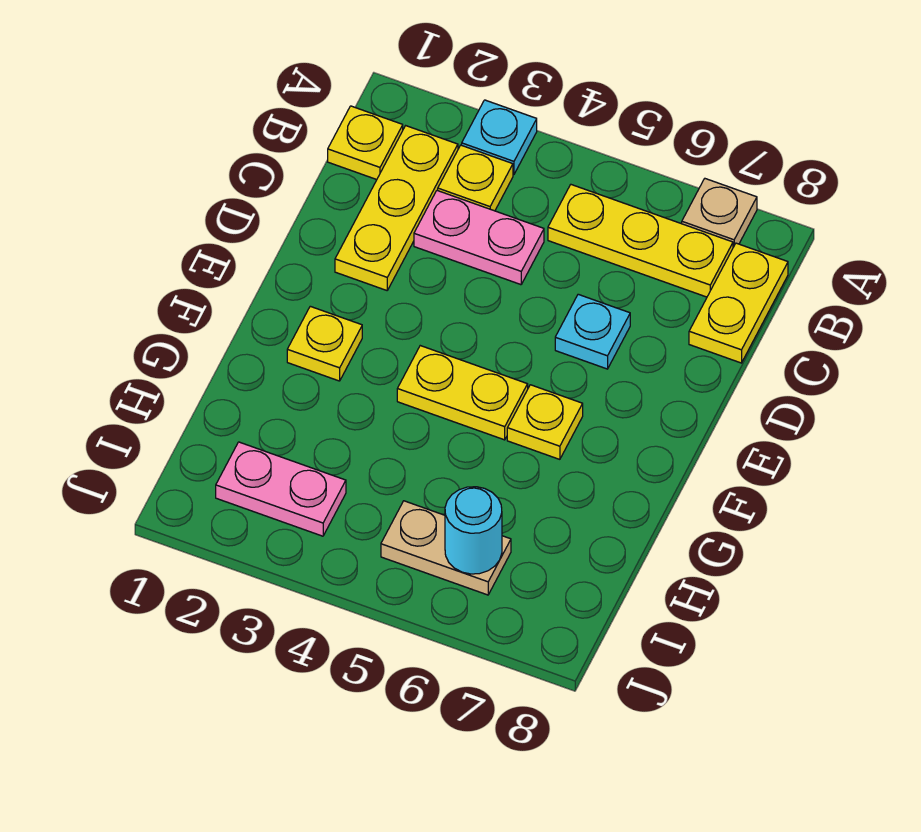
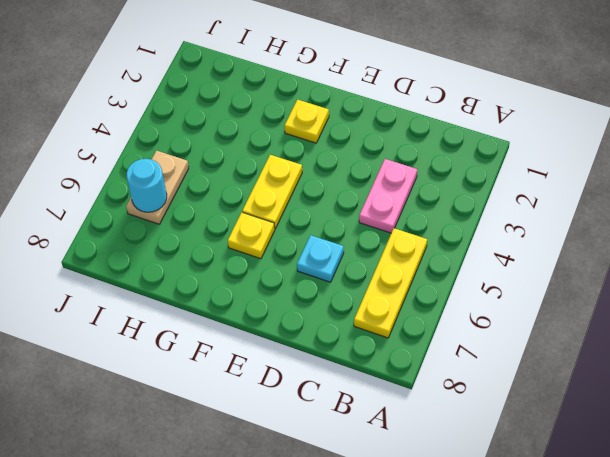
none -> cyan plate A3 level 1
none -> tan plate A7 level 1
none -> yellow plate B1 level 1

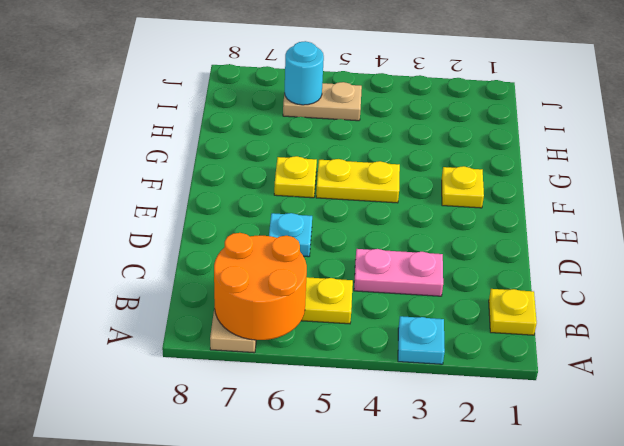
orange round brick A6:B7 level 2 -> none
none -> yellow plate B2:D2 level 1
none -> yellow plate B3 level 1
none -> yellow plate B8:C8 level 1

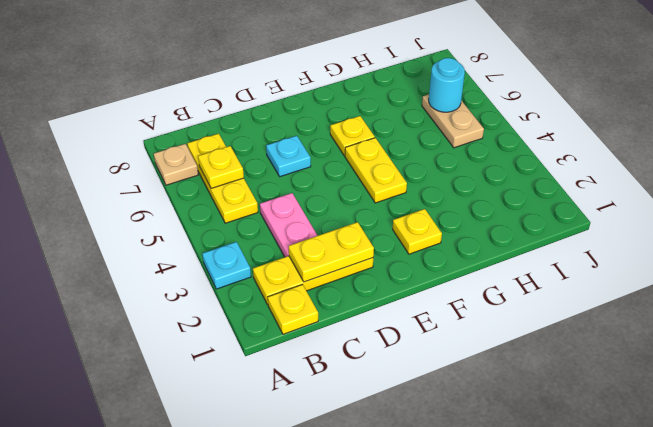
yellow plate B6 level 2 -> yellow plate B3 level 1
yellow plate C2:D2 level 2 -> yellow plate B8:C8 level 1
none -> pink plate I2:I3 level 1

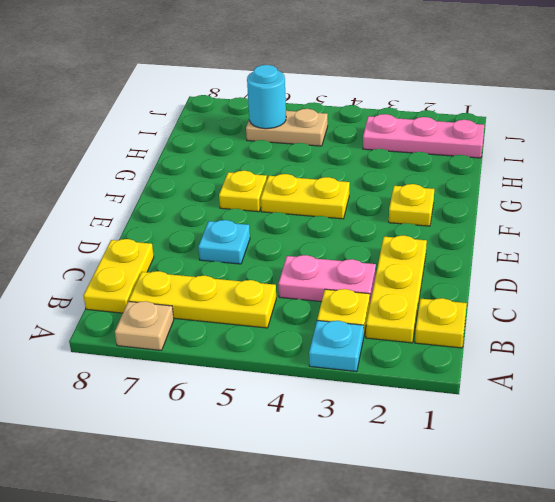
pink plate I1:I3 level 1 -> pink plate I2:I3 level 1

